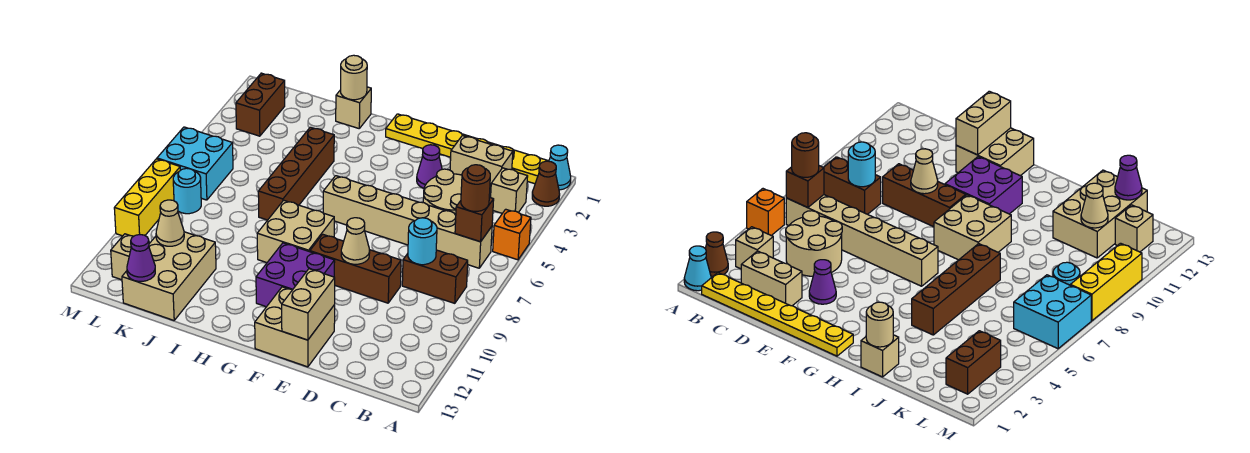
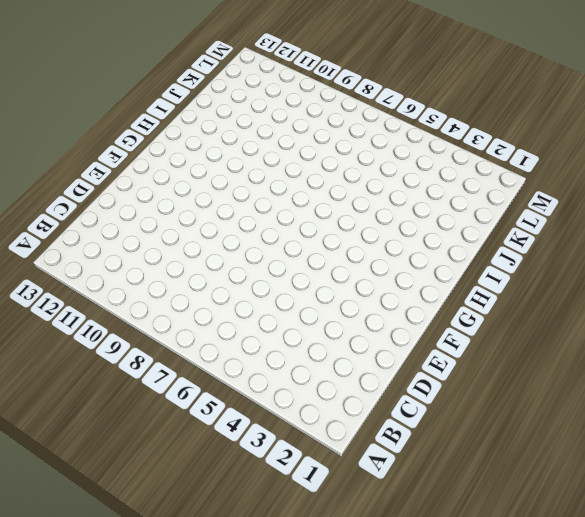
none -> cyan cone A1 level 1
none -> brown cone A2 level 1
none -> orange brick A5 level 1
none -> yellow plate B1:G1 level 1

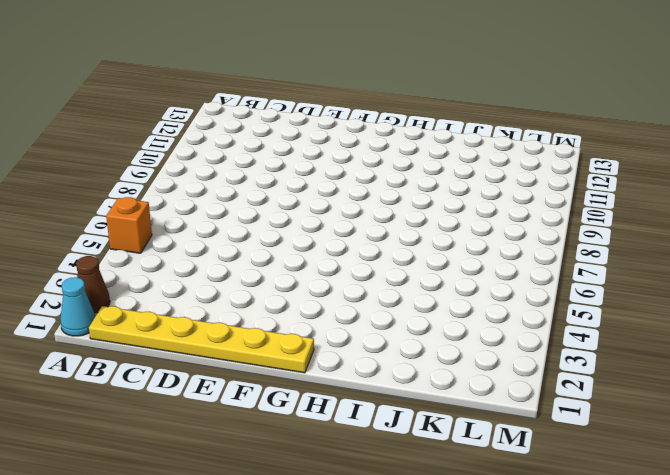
none -> tan brick B3 level 1
none -> tan brick B6:G6 level 1
none -> brown brick B8:C8 level 1
none -> tan brick C2:D2 level 1

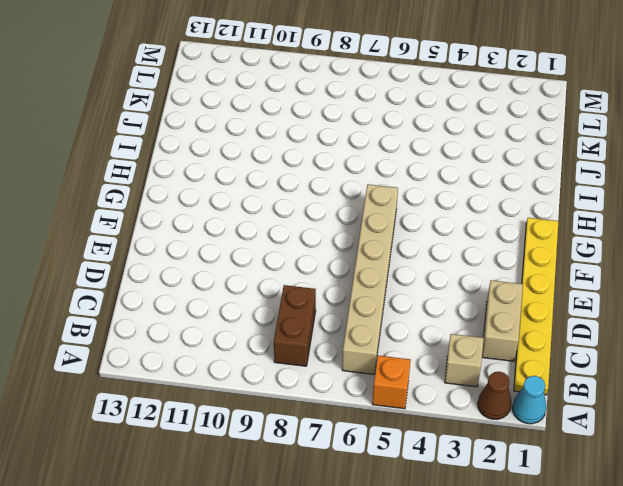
none -> tan round brick C4:D5 level 1
none -> brown brick D9:F9 level 1
none -> purple cone E3 level 1
none -> tan brick E12:F13 level 1

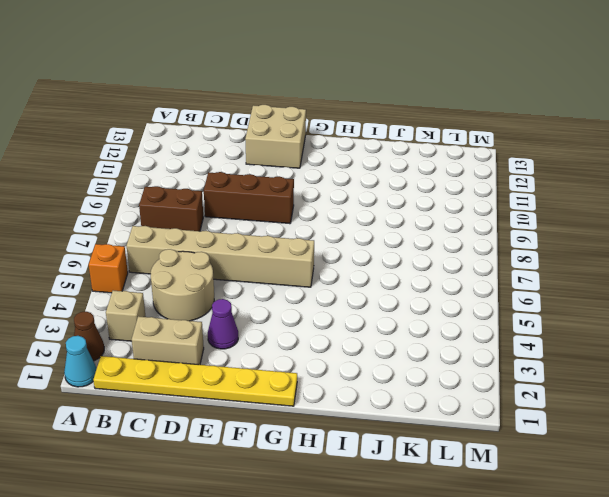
none -> purple brick F10:G11 level 1
none -> tan brick G8:H9 level 1
none -> tan brick I1 level 1
none -> brown brick I4:I7 level 1

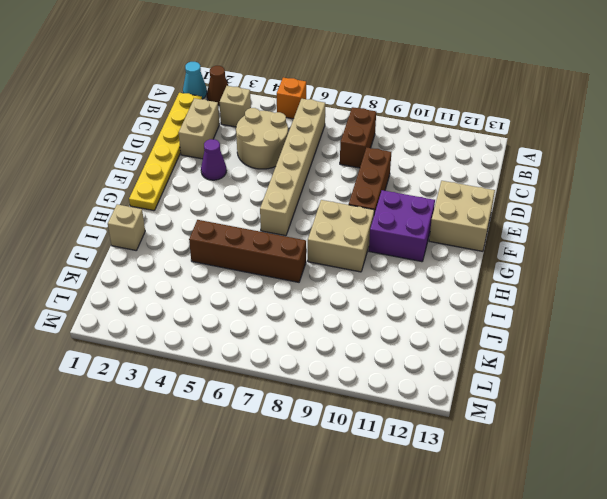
none -> tan brick J11:K13 level 1
none -> brown brick L2:L3 level 1
none -> cyan brick L6:M7 level 1
none -> cyan round brick L8 level 1

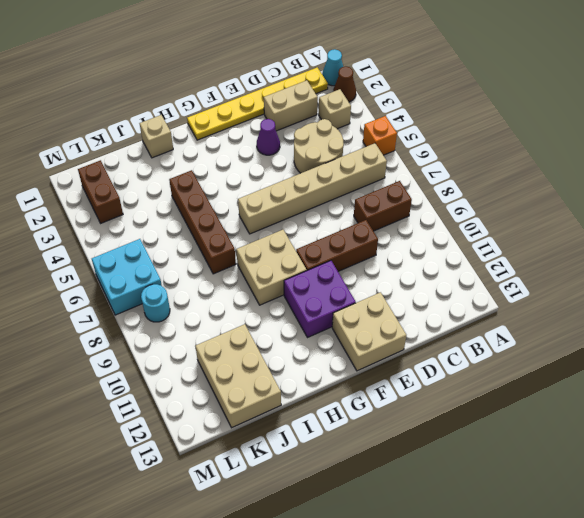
none -> tan brick L12 level 1
none -> yellow brick M8:M10 level 1
none -> brown brick B6 level 2
none -> cyan round brick C8 level 2

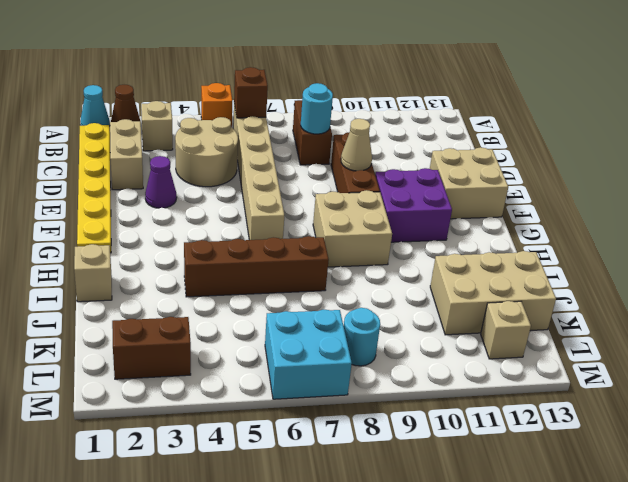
none -> yellow brick M8:M10 level 1
none -> tan brick E12:E13 level 2
none -> tan round brick I1 level 2
none -> tan cone K11 level 2

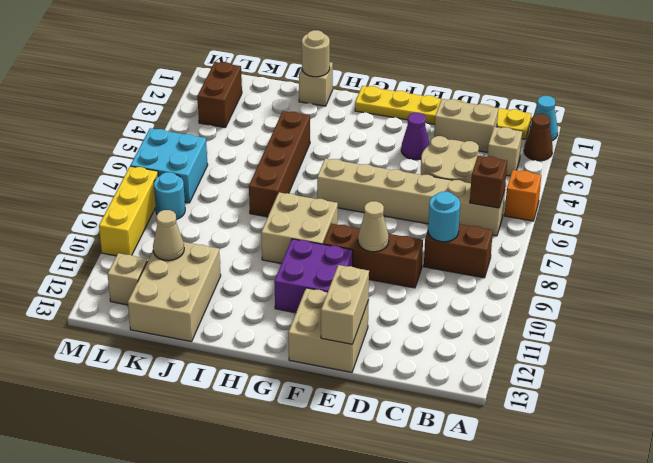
none -> purple cone K13 level 2
none -> brown round brick B6 level 3

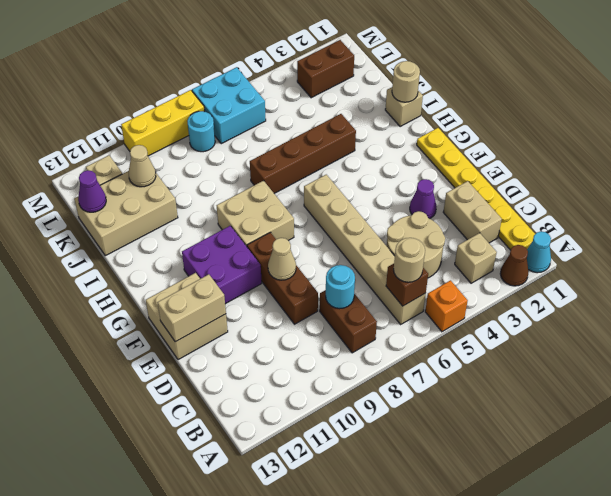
tan round brick B6 level 3 -> brown round brick B6 level 3

